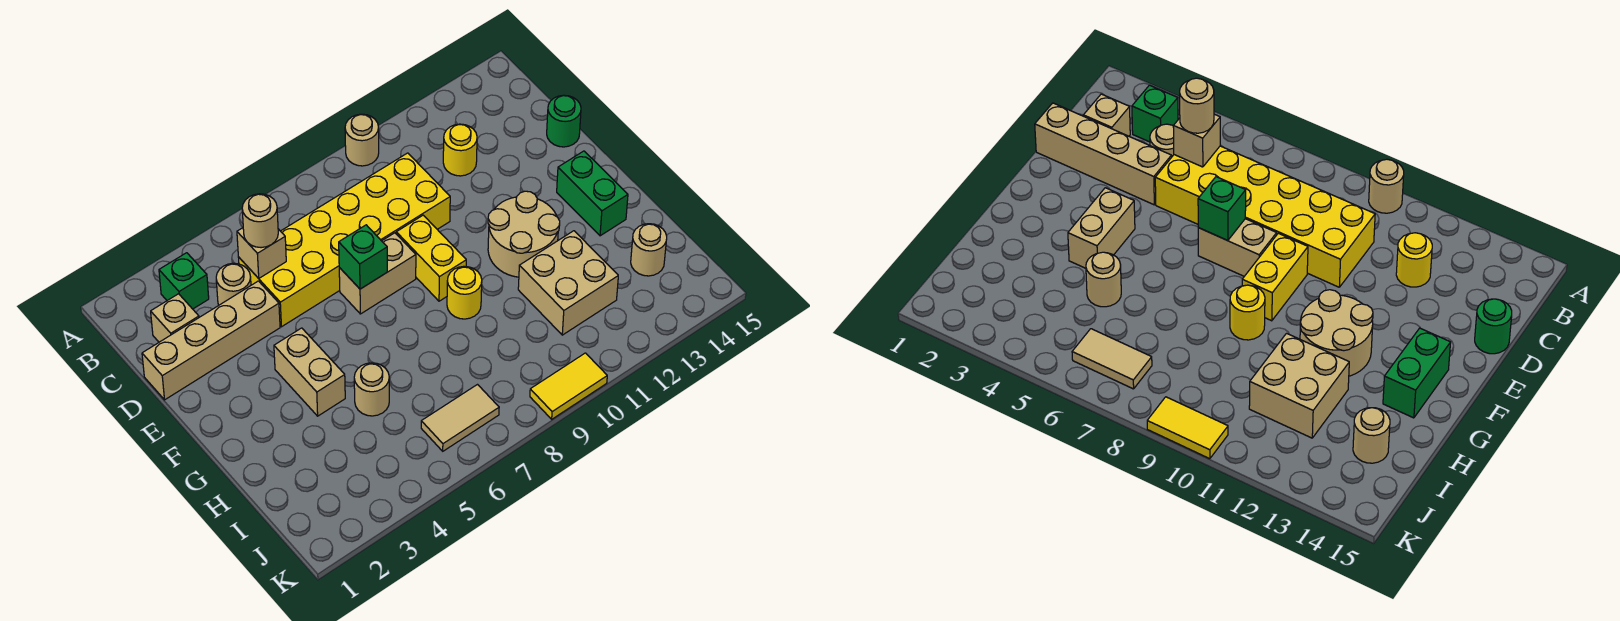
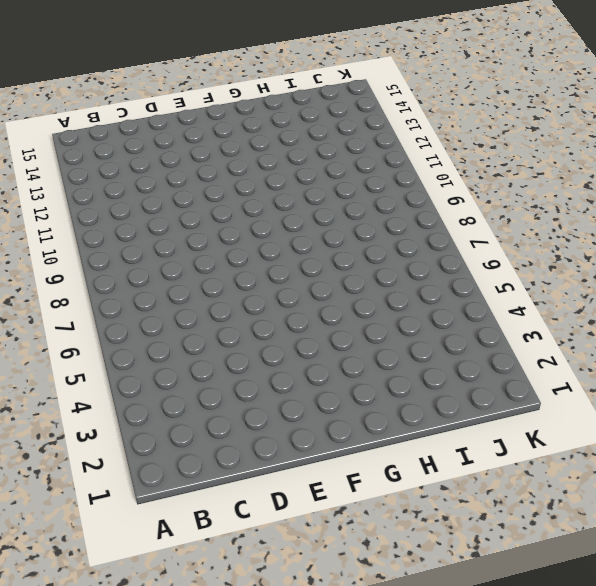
none -> tan round brick A10 level 1
none -> green brick B3 level 1
none -> tan brick C2 level 1

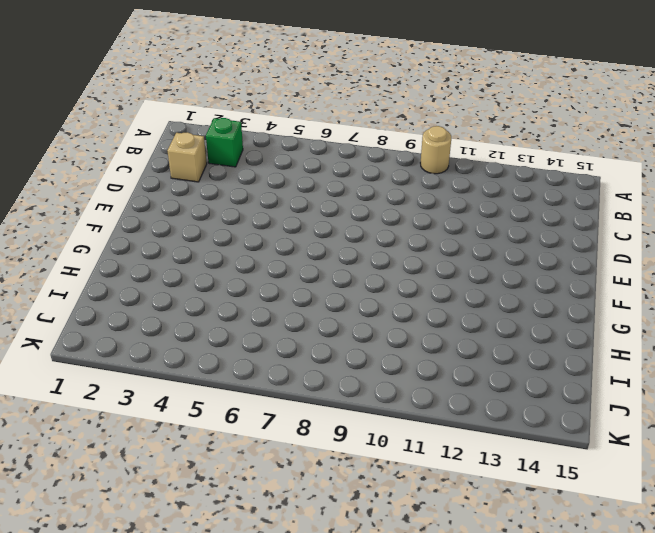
none -> tan round brick C4 level 1
none -> yellow brick C5:D10 level 1
none -> yellow round brick C12 level 1

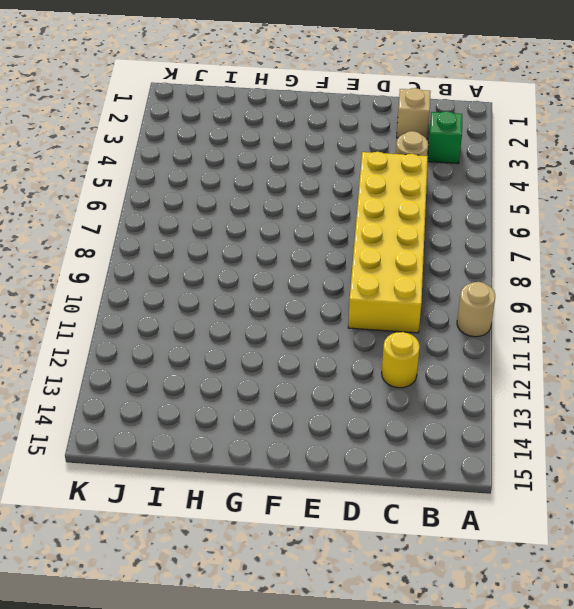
none -> tan brick D1:D4 level 1
none -> green round brick D15 level 1
none -> tan brick E7:E8 level 1

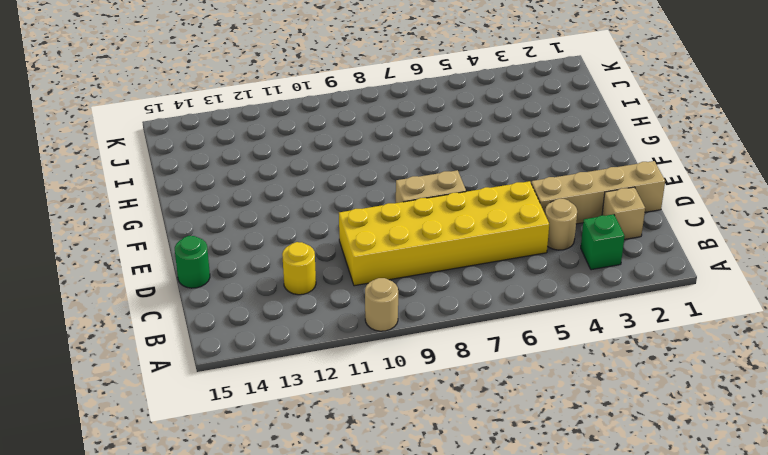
none -> yellow brick E9:F9 level 1
none -> tan brick F4:G4 level 1
none -> tan round brick F11:G12 level 1

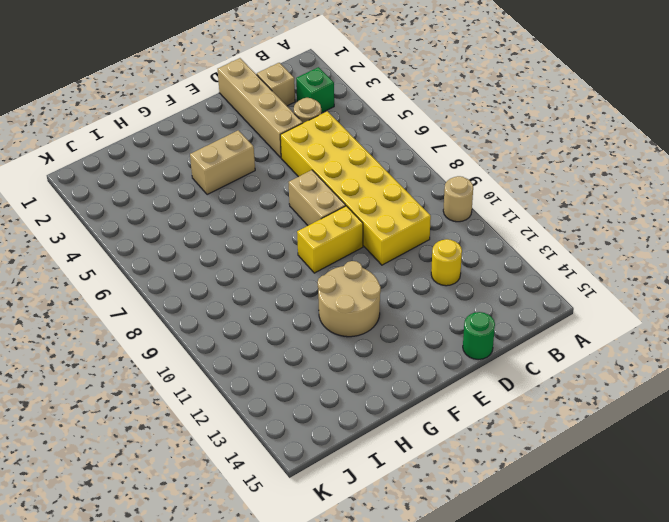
none -> green brick F14:G14 level 1
none -> yellow round brick G9 level 1
none -> tan round brick H5 level 1

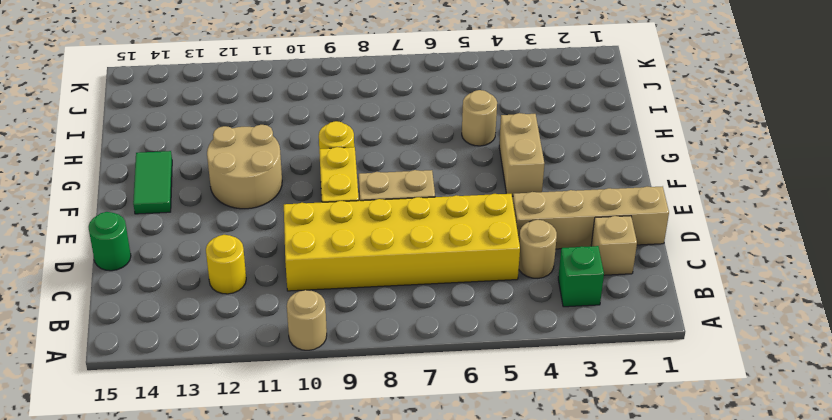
green tile F14:G14 level 1 -> green brick F14:G14 level 1
none -> tan brick H11:I12 level 1
none -> tan round brick I14 level 1
none -> tan tile J6:J7 level 1

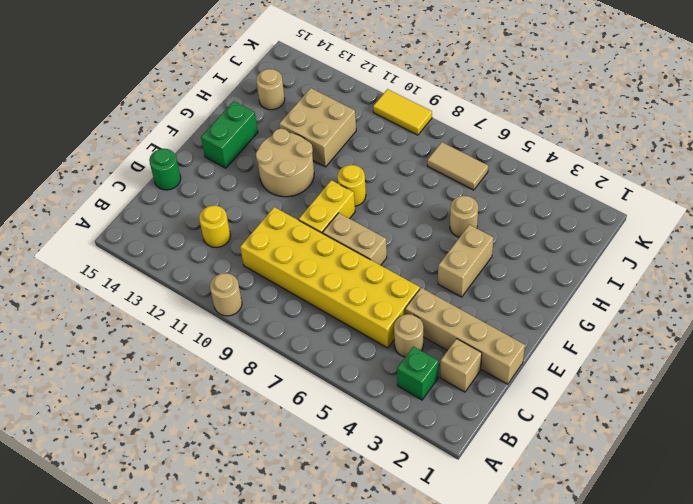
none -> tan brick C5 level 2
none -> green brick E7 level 2
none -> tan round brick C5 level 3

